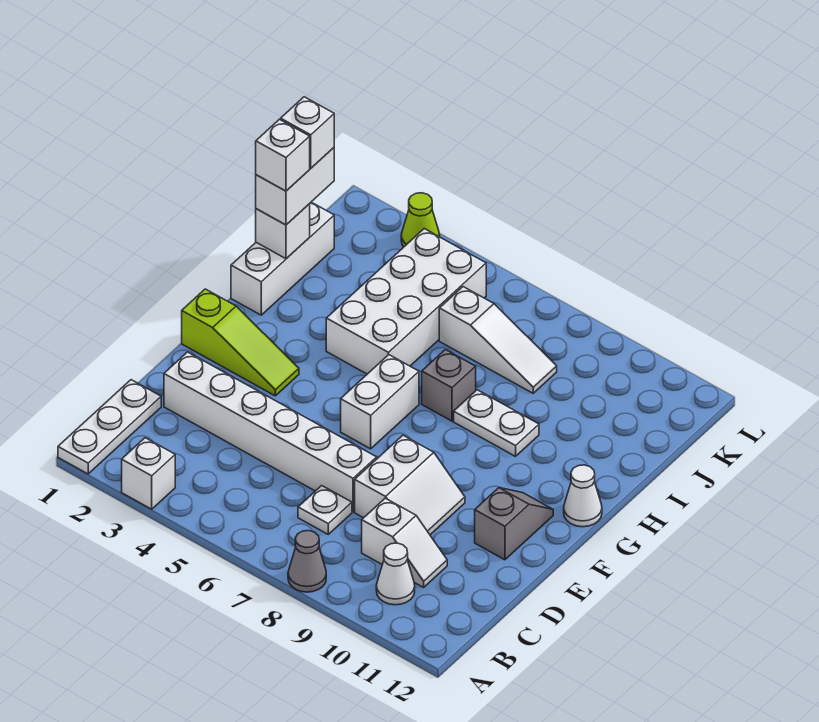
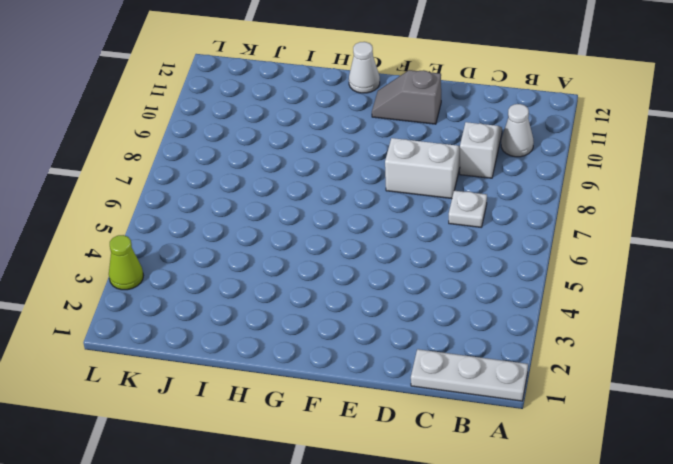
none -> white brick A3 level 1
none -> grey cone A8 level 1
none -> white brick D2:D7 level 1

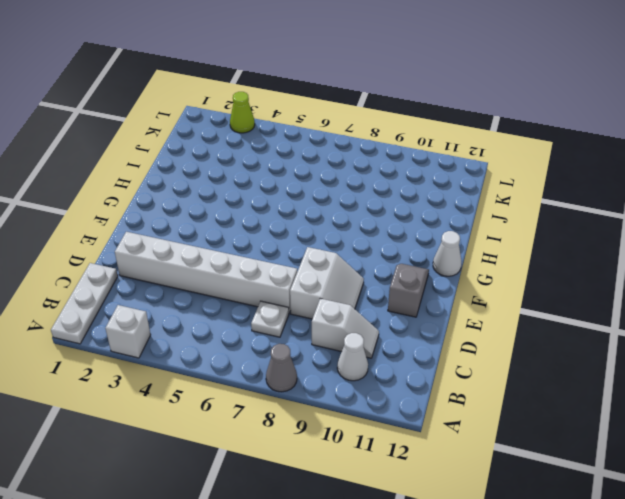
none -> lime slope F1:F3 level 1 top 1
none -> white brick F6:G6 level 1
none -> white brick H1:J1 level 1

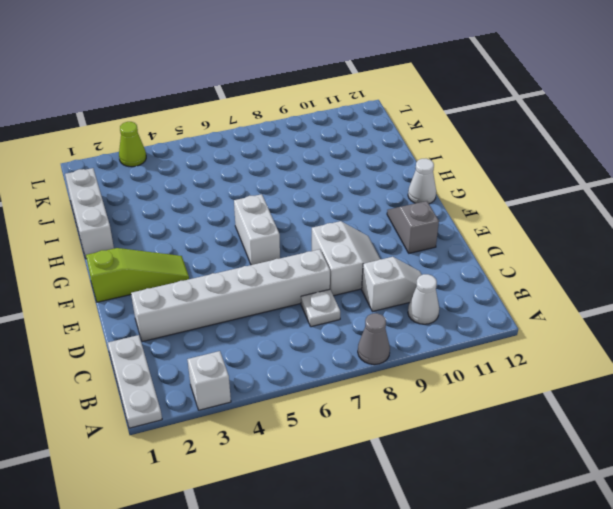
none -> white brick H4:K5 level 1
none -> grey brick H7 level 1
none -> white plate H8:H9 level 1

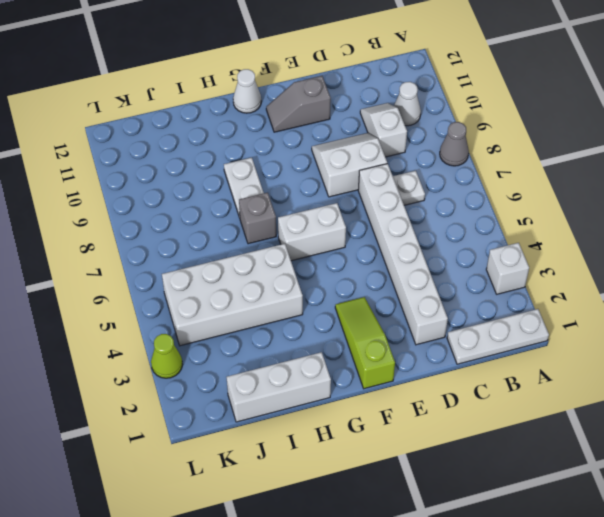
none -> white slope J6:J8 level 1 top 6
none -> white brick I1 level 2
none -> white brick I1:J1 level 3

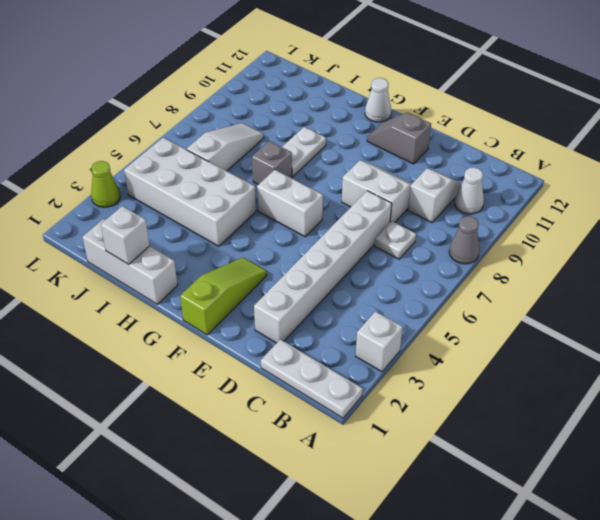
none -> white brick I1:J1 level 3
none -> white brick I1 level 4
none -> white brick J1 level 4

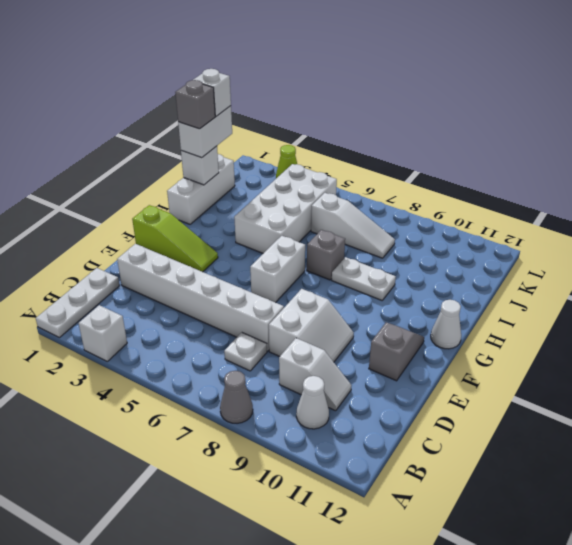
grey brick I1 level 4 -> white brick I1 level 4

